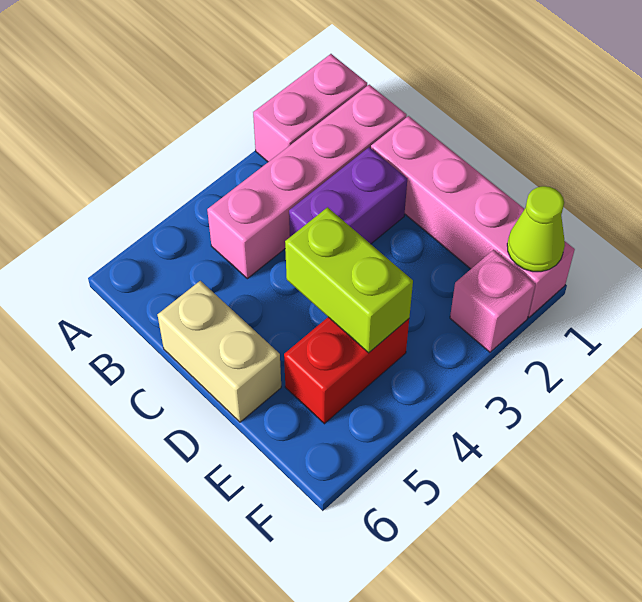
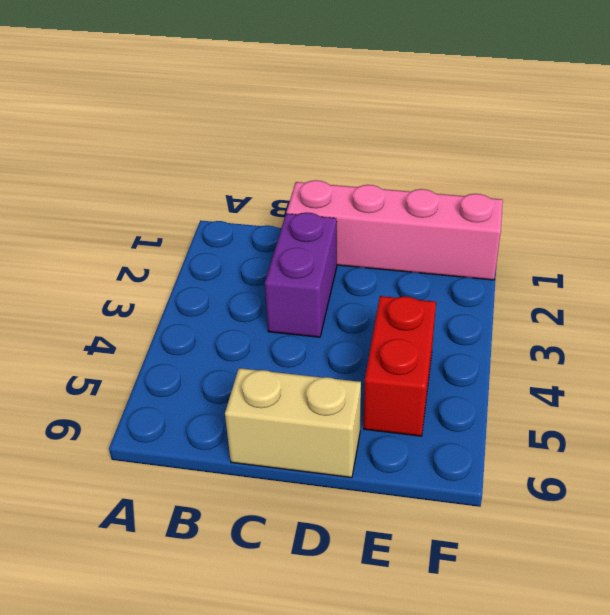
none -> pink brick A1:A2 level 1
none -> pink brick B1:B4 level 1

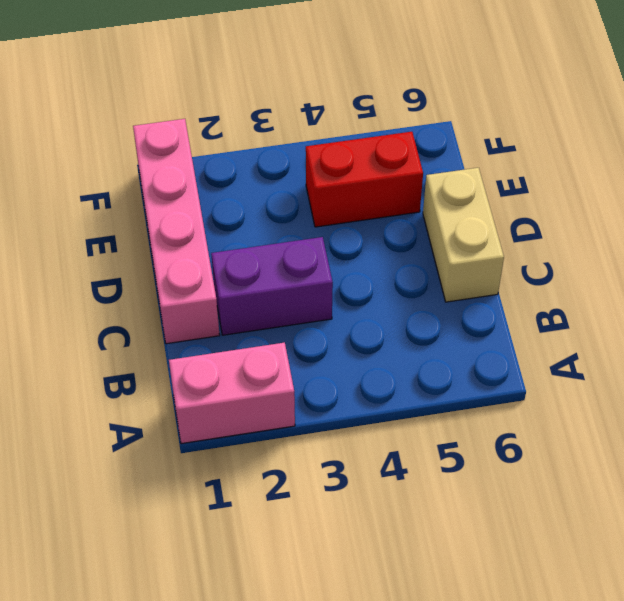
none -> pink brick B1:B4 level 1
none -> pink brick F2 level 1

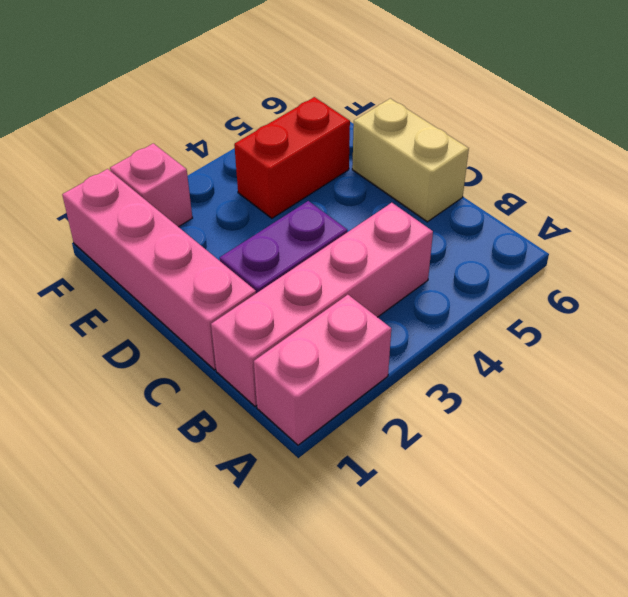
none -> lime brick D4:E4 level 2
none -> lime cone F1 level 2

